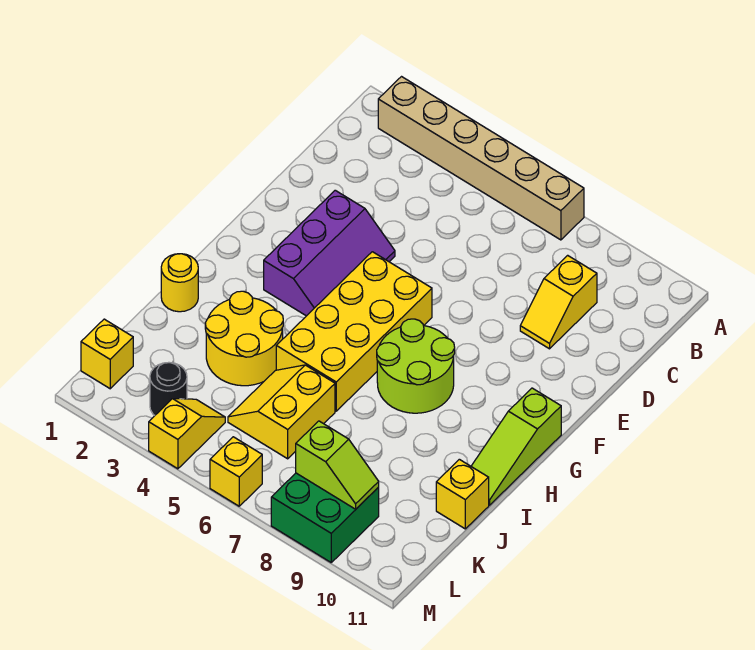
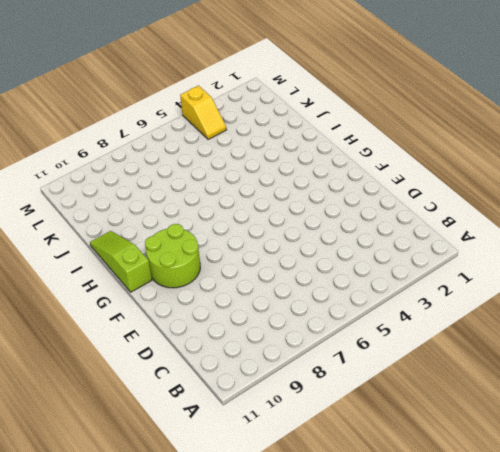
lime round brick F9:G10 level 1 -> lime round brick G7:H8 level 1
none -> tan brick A2:A7 level 1
none -> yellow slope C9:D9 level 1 top C
none -> purple slope E3:G4 level 1 top 3

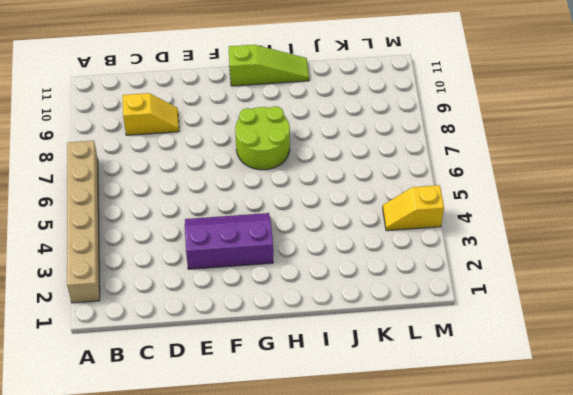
none -> yellow brick F5:I6 level 1
none -> yellow round brick I1 level 1
none -> yellow round brick I3:J4 level 1

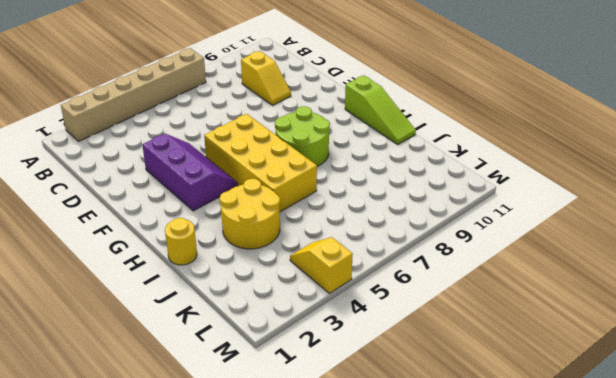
none -> yellow slope J5:K6 level 1 top 6
none -> yellow brick J11 level 1
none -> yellow brick L1 level 1

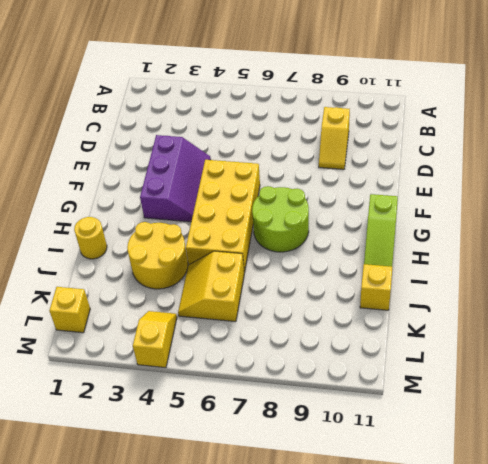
none -> tan brick A2:A7 level 1
none -> black round brick L3 level 1
none -> green brick L8:M9 level 1

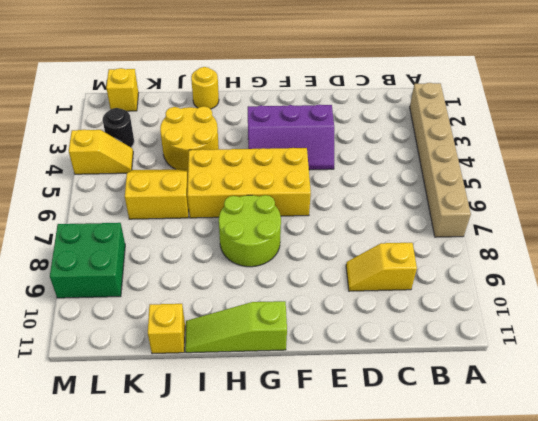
none -> yellow brick M6 level 1
none -> lime slope L8:L9 level 2 top 8

